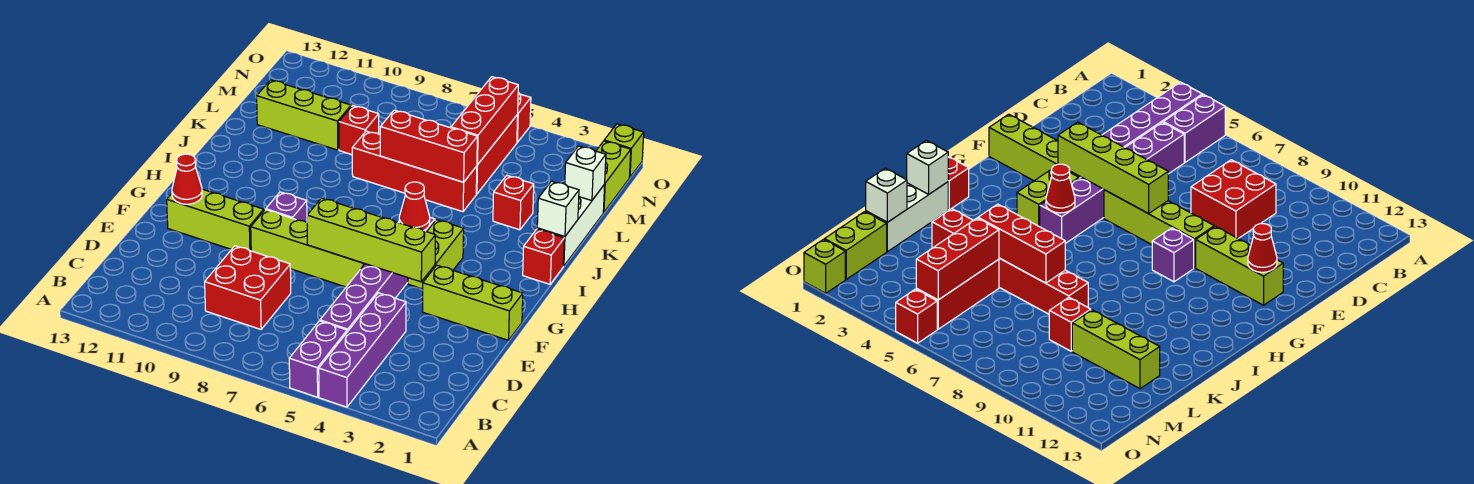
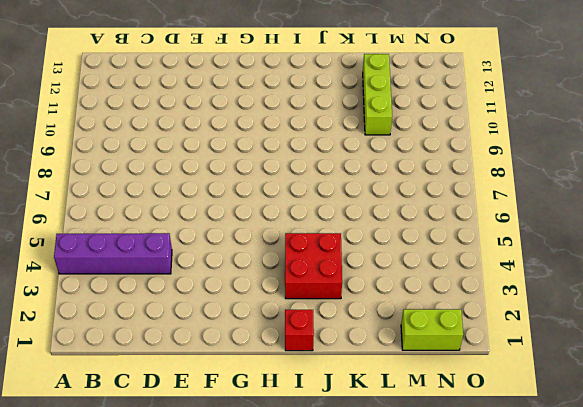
red brick I3:J4 level 1 -> red brick C8:D9 level 1
none -> purple brick A5:B5 level 1
none -> purple brick C5:H5 level 1
none -> lime brick F1:F3 level 1

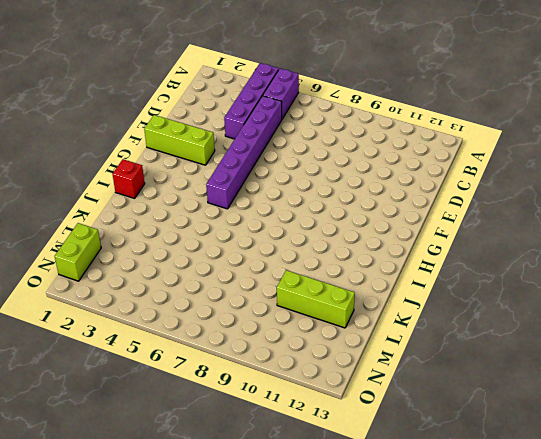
none -> red brick C8:D9 level 1
none -> lime brick F6:F9 level 1
none -> lime brick F10:F12 level 1

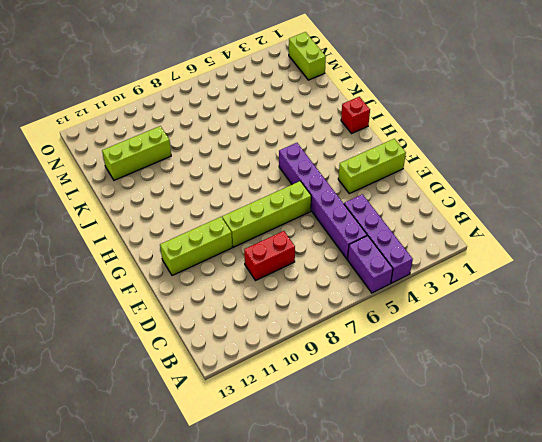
red brick D8:D9 level 1 -> red brick C8:D9 level 1
none -> lime brick G4:H4 level 1
none -> purple brick G9 level 1
none -> white brick J1:L1 level 1

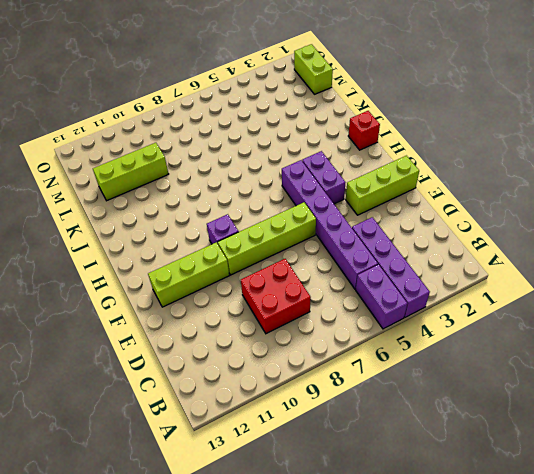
purple brick G4:H4 level 1 -> lime brick G4:H4 level 1
none -> white brick J1:L1 level 1
none -> red brick K3 level 1
none -> red brick K5:K8 level 1

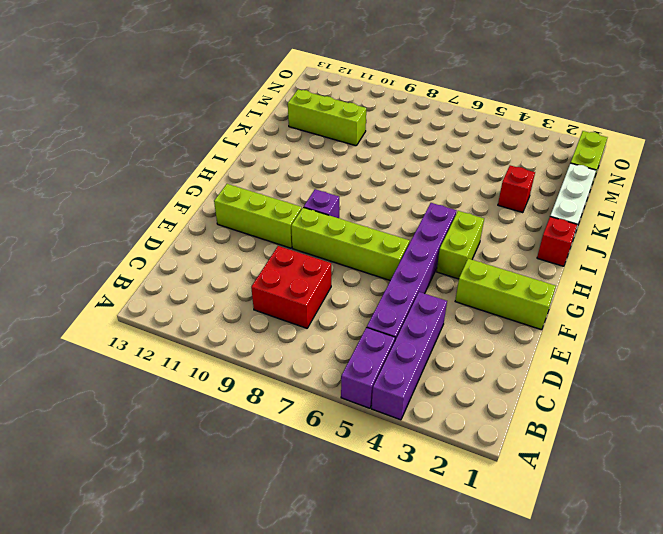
none -> red brick K5:K8 level 1
none -> red brick L5:N5 level 1
none -> red brick L9 level 1

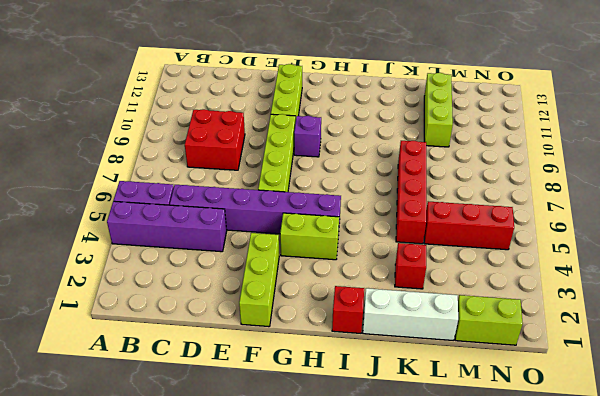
none -> red brick L9 level 1
none -> lime brick O1 level 1
none -> red brick O5 level 1

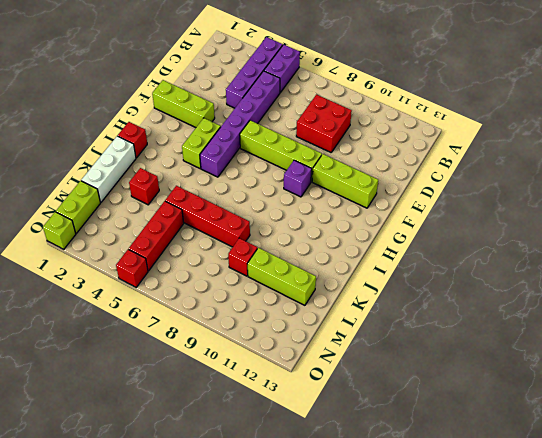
none -> lime brick F4:F7 level 2
none -> red cone F12 level 2
none -> red cone H5 level 2

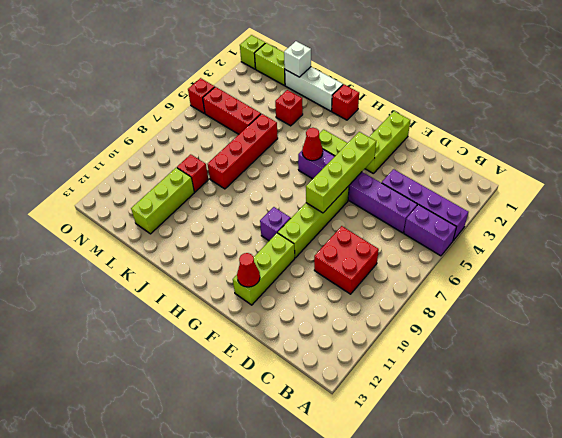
none -> white brick J1 level 2
none -> red brick K5:K7 level 2
none -> red brick L5:N5 level 2

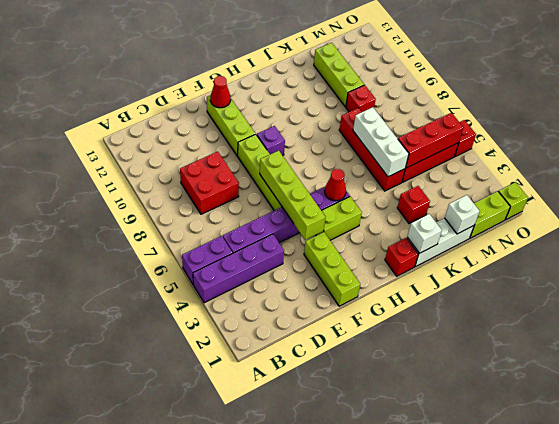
white brick K5:K7 level 2 -> red brick K5:K7 level 2

